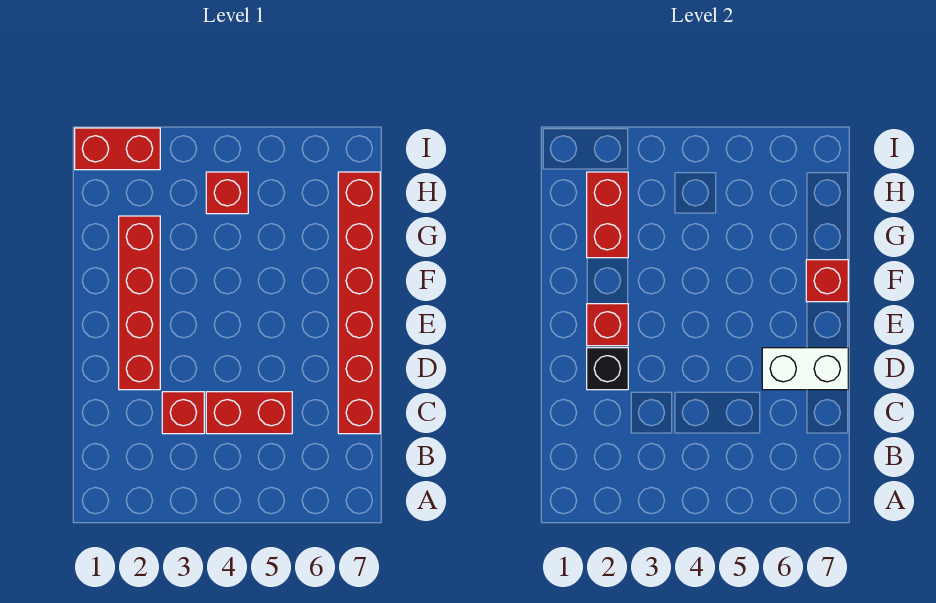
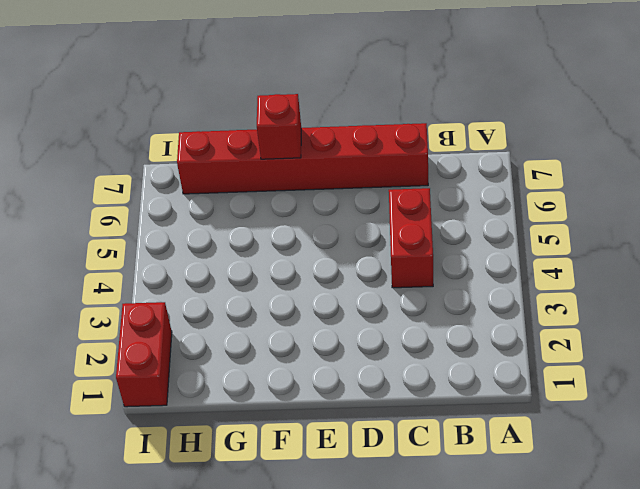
none -> red brick C3 level 1
none -> red brick D2:G2 level 1

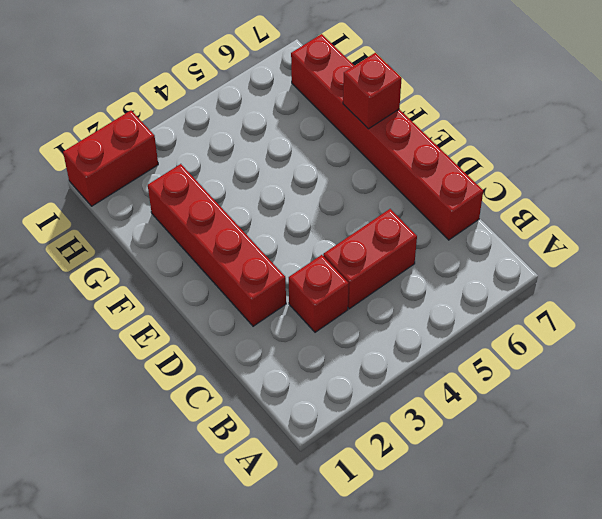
none -> red brick H4 level 1
none -> black brick D2 level 2

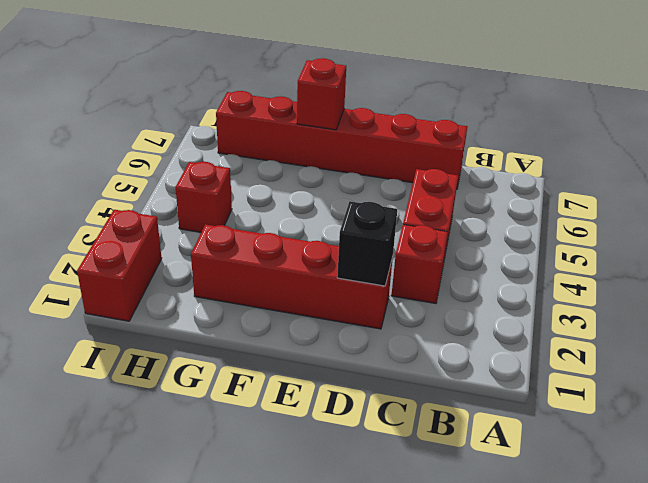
none -> white brick D6:D7 level 2
none -> red brick E2 level 2

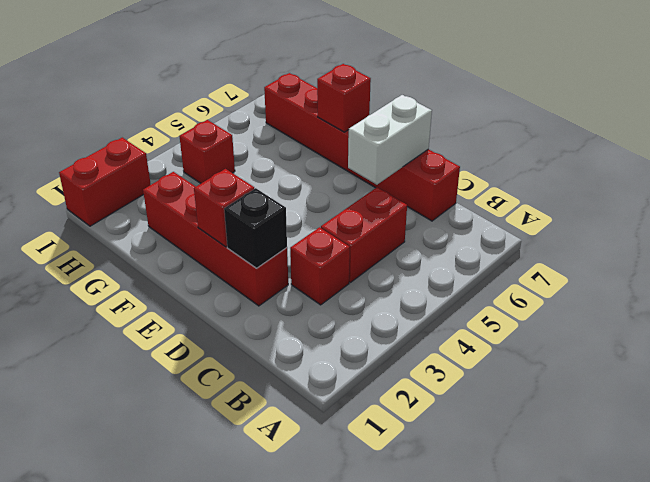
none -> red brick G2:H2 level 2

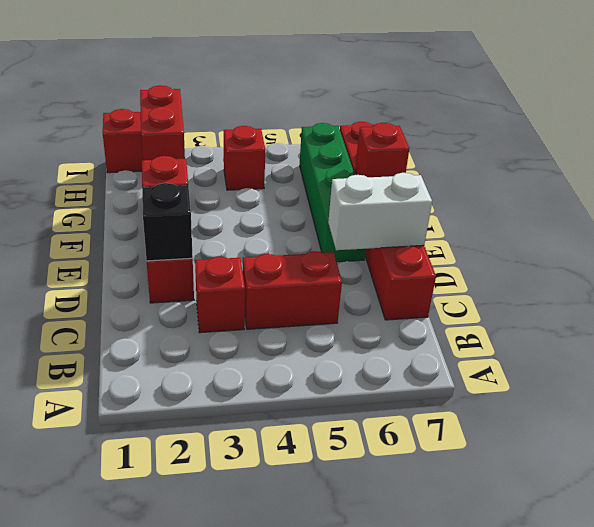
green brick E6:H6 level 1 -> none

